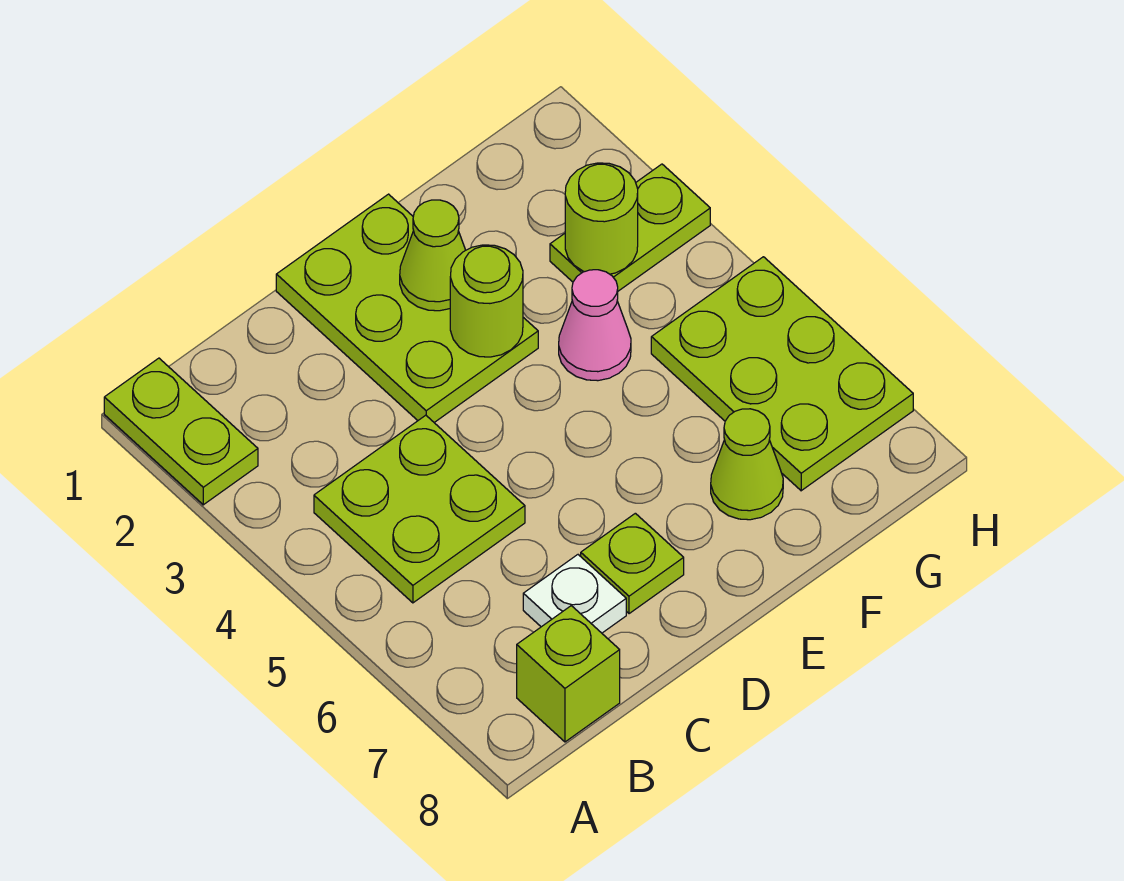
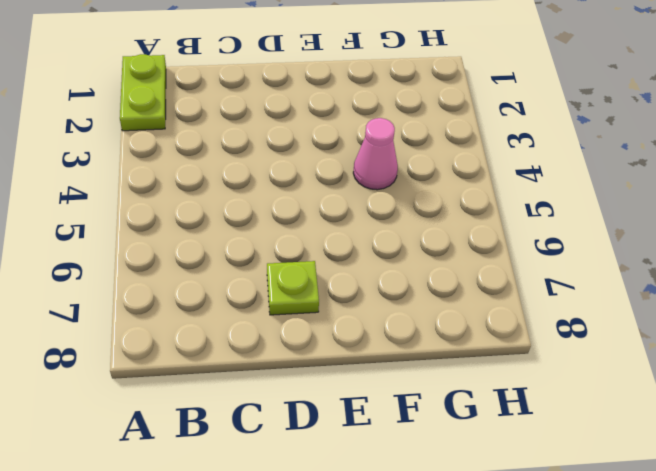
none -> lime plate B4:C5 level 1
none -> lime brick B8 level 1
none -> white plate C7 level 1

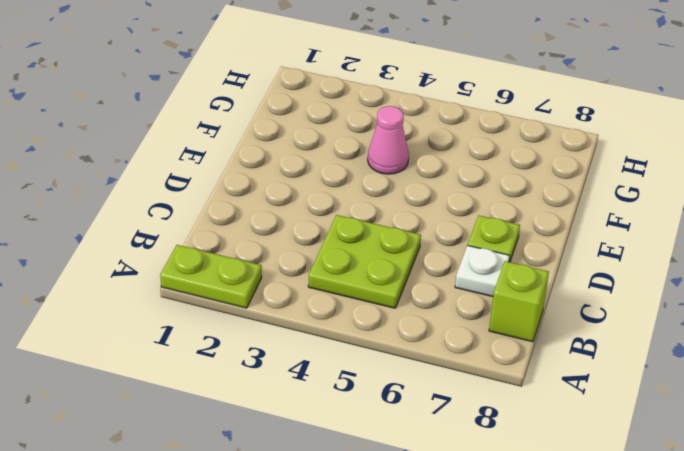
none -> lime plate D1:E3 level 1
none -> lime cone F7 level 1
none -> lime plate G3:H3 level 1

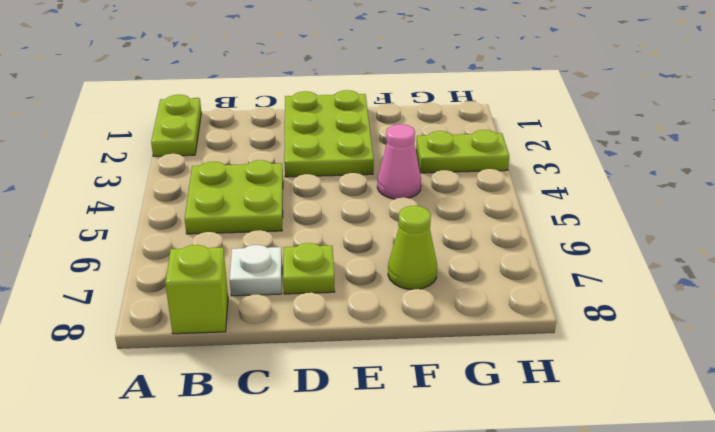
none -> lime plate G5:H7 level 1
none -> lime cone E2 level 2
none -> lime round brick E3 level 2

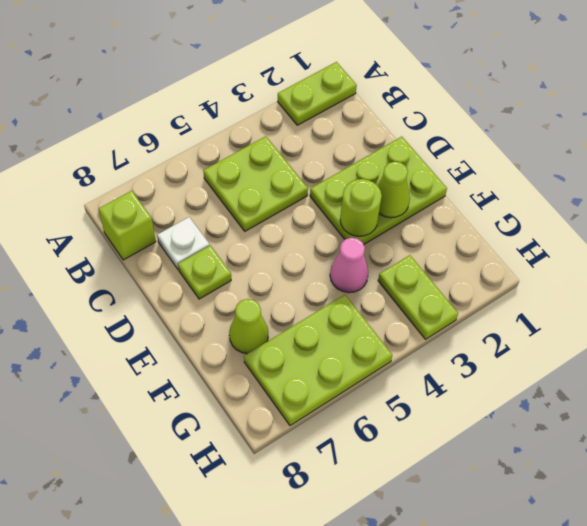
none -> lime round brick G3 level 2

